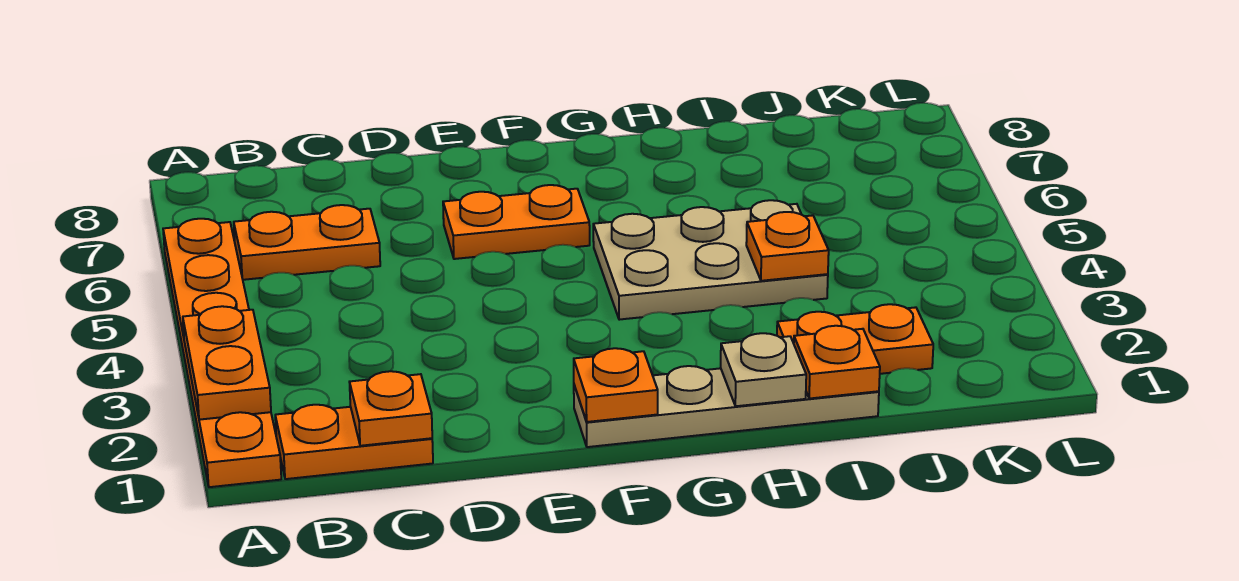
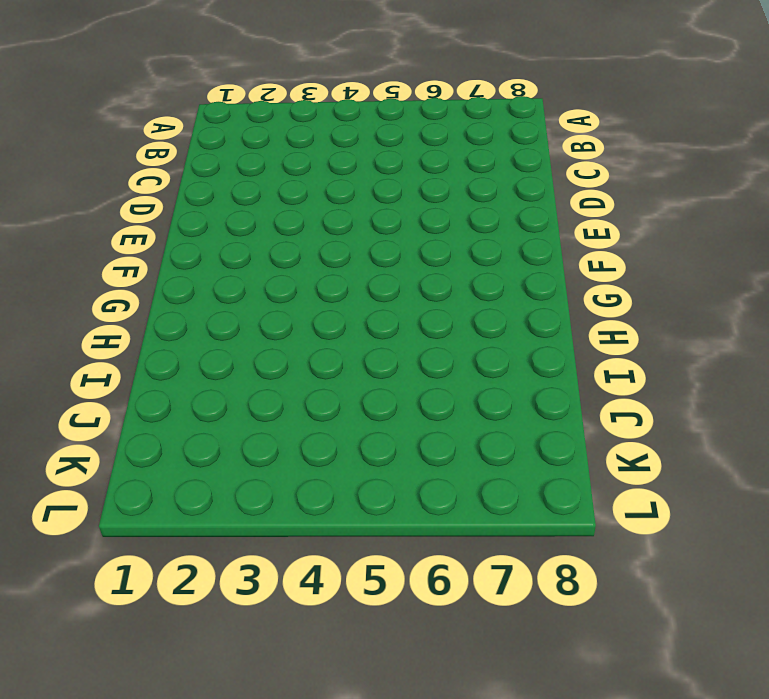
none -> orange plate A1:A6 level 1
none -> orange plate B1:C1 level 1
none -> orange plate B6:C6 level 1

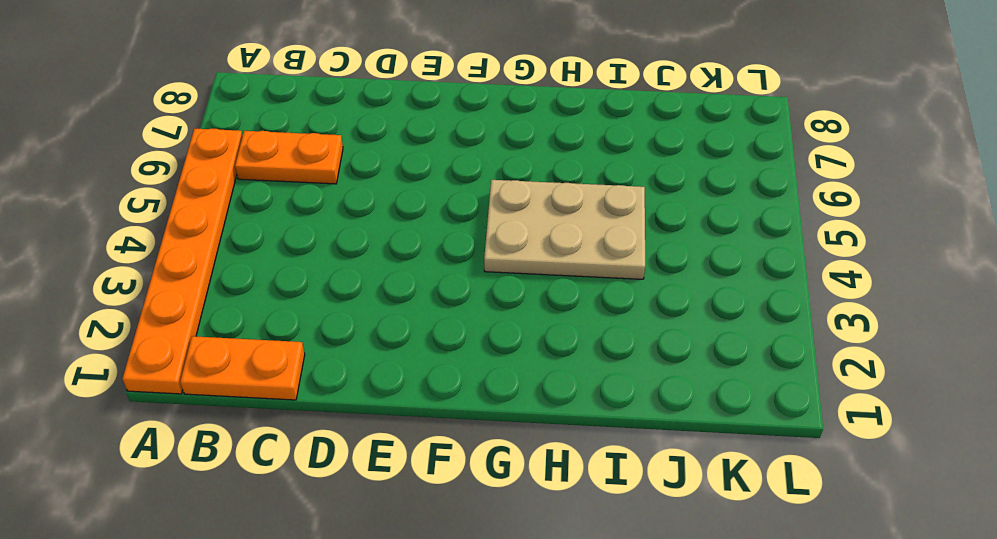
none -> orange plate E6:F6 level 1
none -> tan plate F1:I1 level 1
none -> orange plate I2:J2 level 1

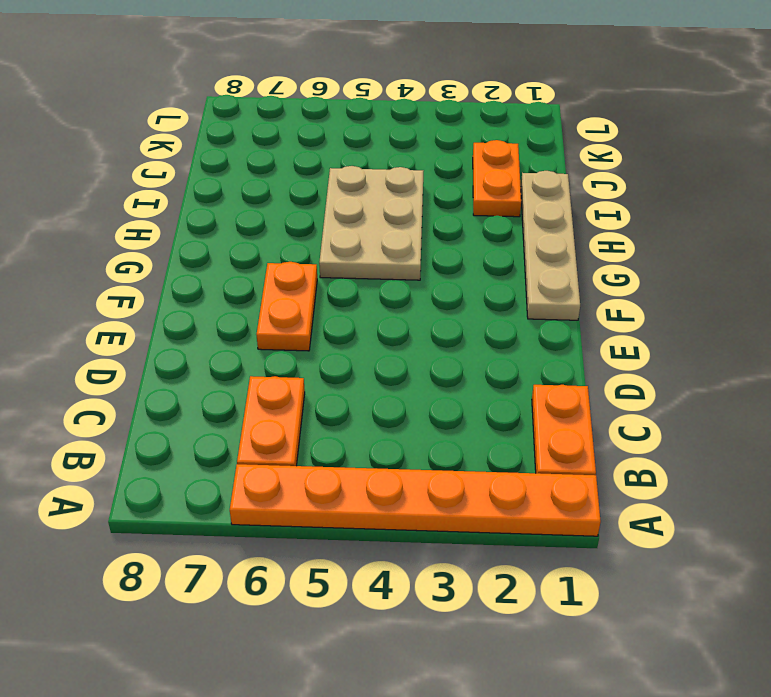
none -> orange plate A2:A3 level 2
none -> orange plate C1 level 2
none -> orange plate F1 level 2

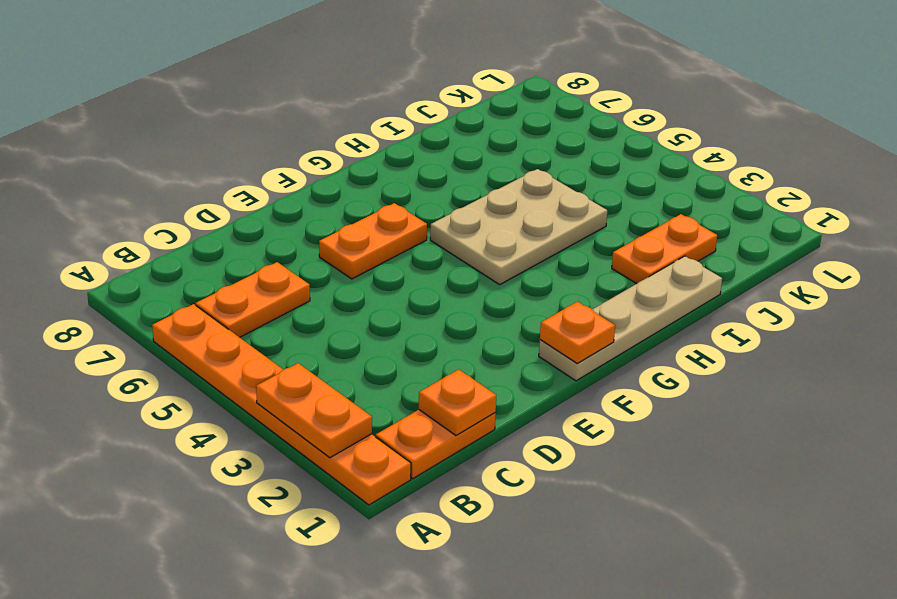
none -> tan plate H1 level 2
none -> orange plate I1 level 2
none -> orange plate I4 level 2

